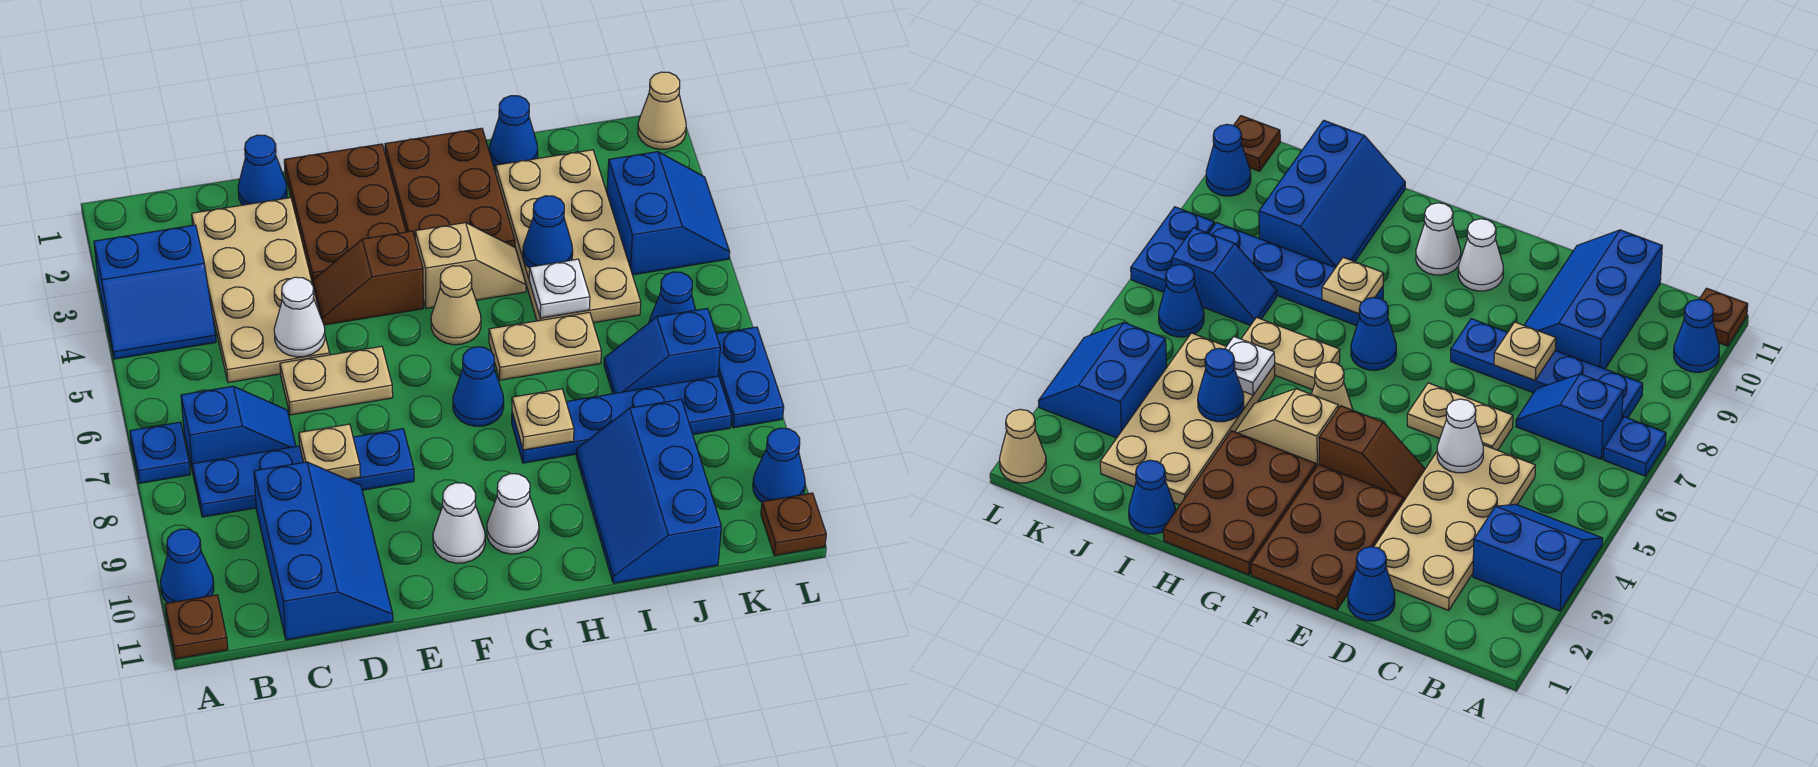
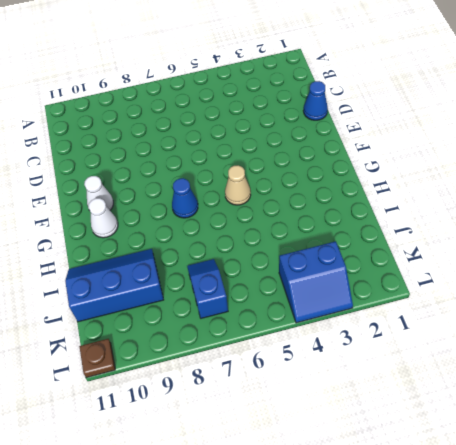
none -> blue slope A3:B4 level 1 top 3
none -> blue plate A7 level 1
none -> blue cone A10 level 1
none -> brown plate A11 level 1

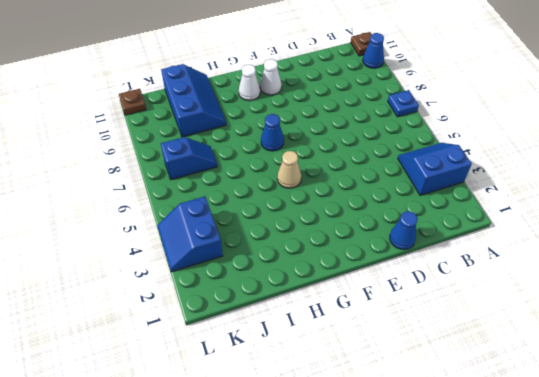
none -> blue slope B7:C7 level 1 top B
none -> blue plate B8:E8 level 1
none -> tan plate C2:D5 level 1
none -> blue slope C9:D11 level 1 top C

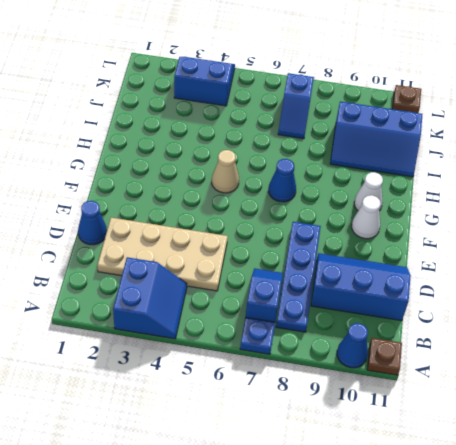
none -> tan plate D6:E6 level 1
none -> brown plate E1:F3 level 1
none -> brown slope E4:F4 level 1 top F
none -> brown plate G1:H3 level 1

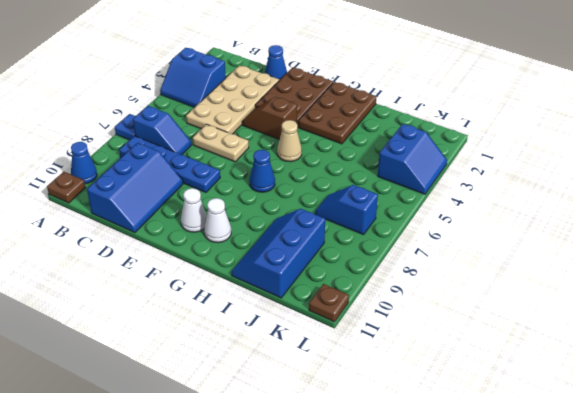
none -> tan slope G4:H4 level 1 top G
none -> tan plate H6:I6 level 1
none -> blue plate H8:K8 level 1
none -> blue cone I1 level 1

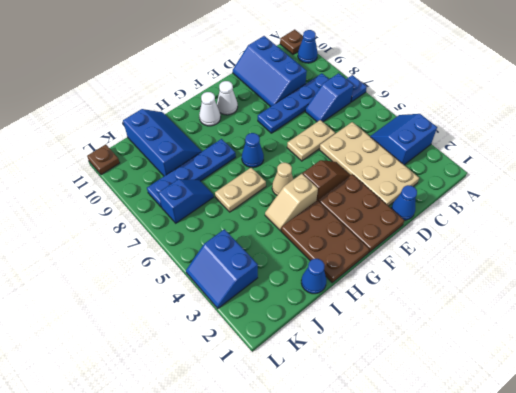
none -> tan plate I2:J5 level 1
none -> blue cone K6 level 1
none -> tan cone L1 level 1
none -> blue plate L7:L8 level 1

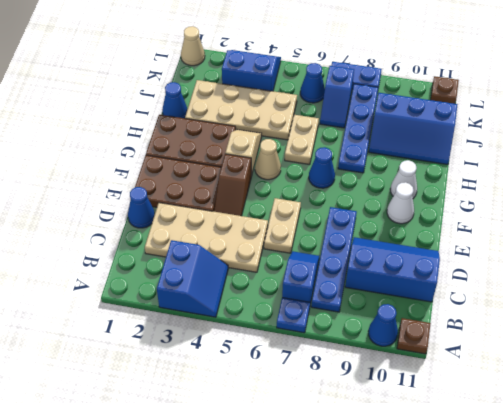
none -> blue cone L10 level 1
none -> white cone D5 level 2
none -> tan plate D8 level 2
none -> tan plate H8 level 2

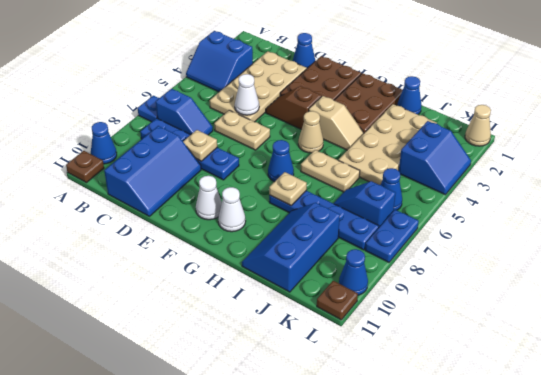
none -> blue cone I4 level 2
none -> white plate I5 level 2

